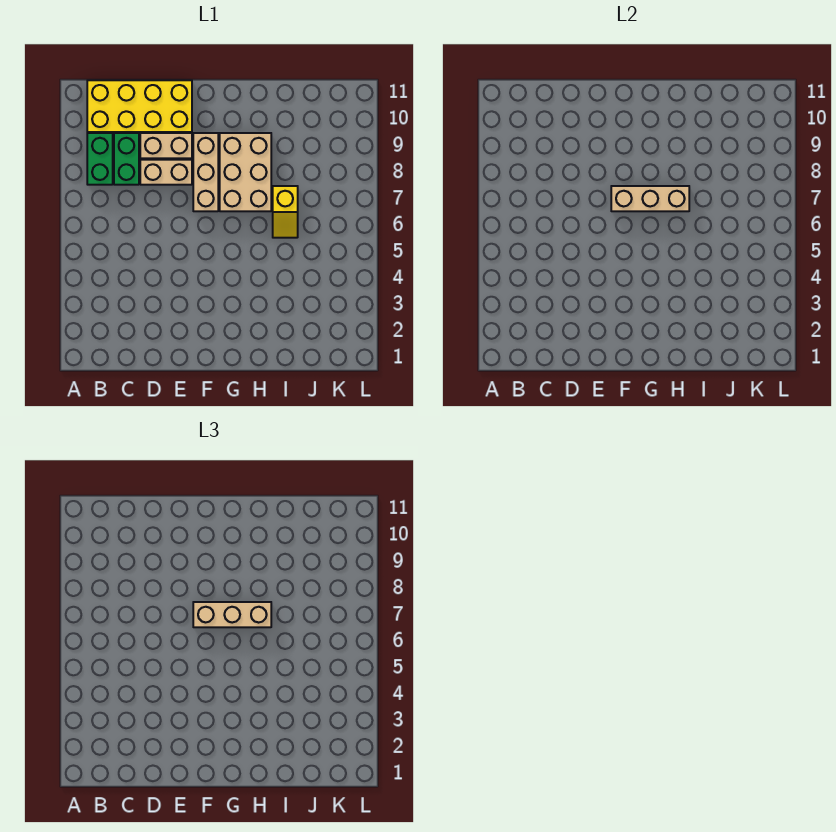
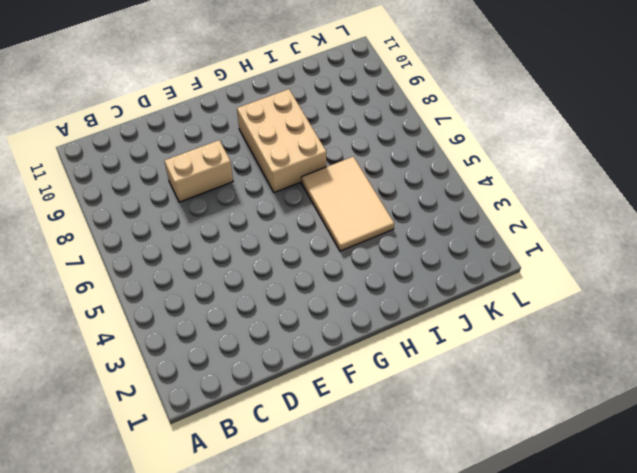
tan tile H4:I6 level 1 -> yellow slope I6:I7 level 1 top 7
none -> green brick B8:B9 level 1
none -> yellow brick B10:E11 level 1

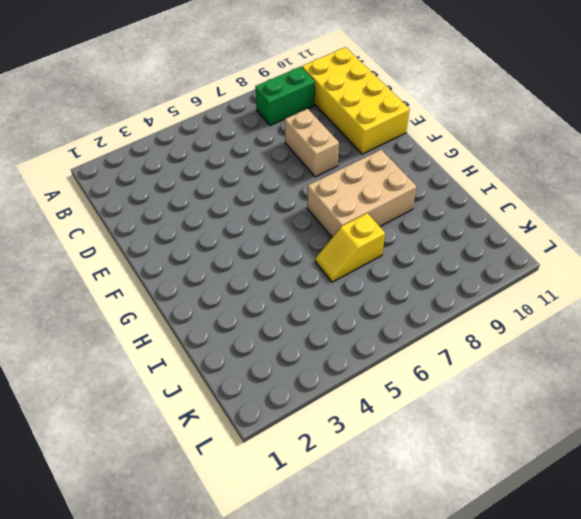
none -> green brick C8:C9 level 1
none -> tan brick D9:E9 level 1

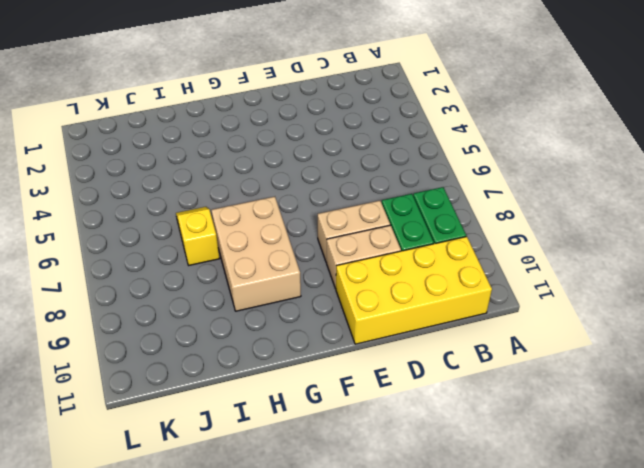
none -> tan brick F7:F9 level 1
none -> tan brick F7:H7 level 2

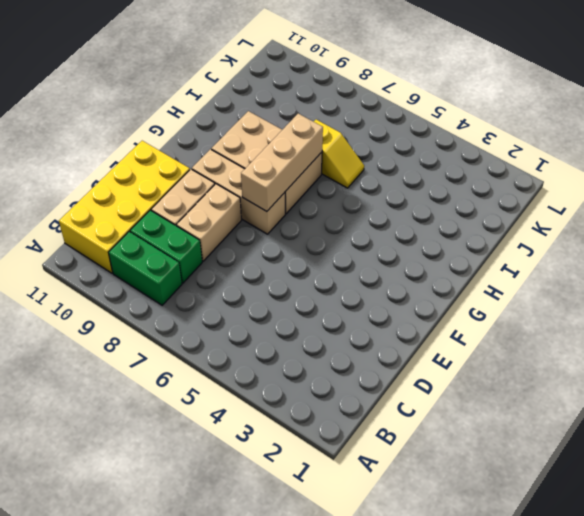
none -> tan brick F7:H7 level 3

